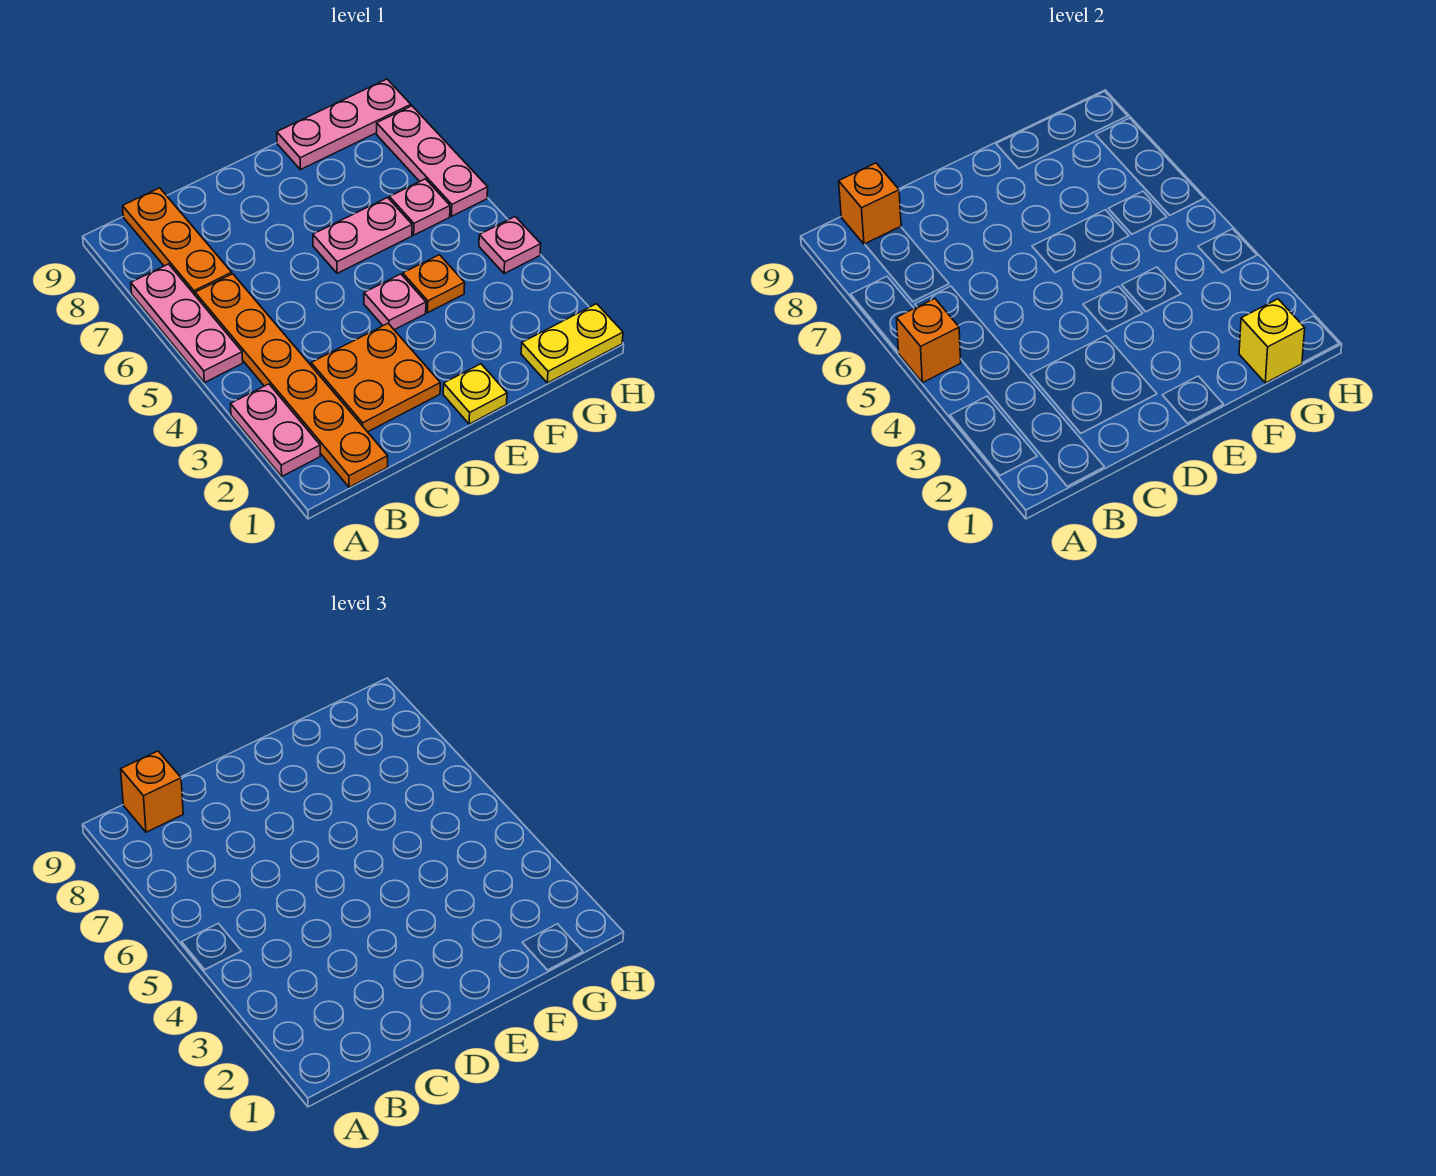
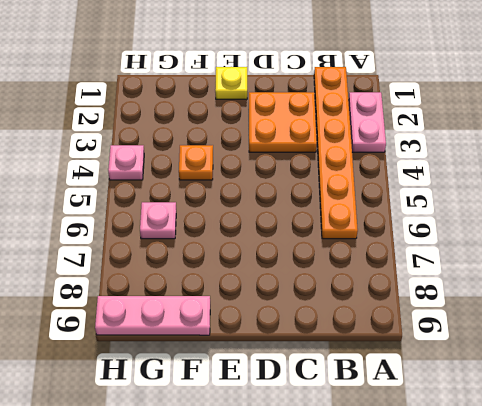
none -> pink plate A5:A7 level 1
none -> orange plate B7:B9 level 1
none -> pink plate E4 level 1

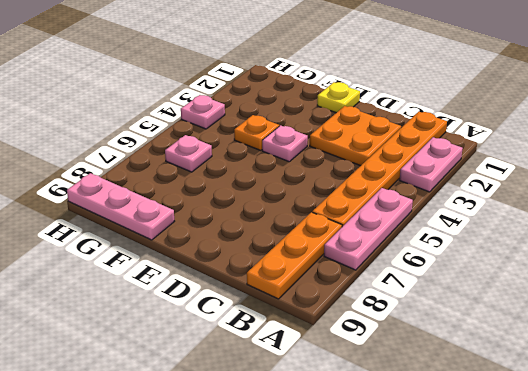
none -> pink plate E6:F6 level 1
none -> yellow plate G1:H1 level 1
none -> pink plate H6:H8 level 1

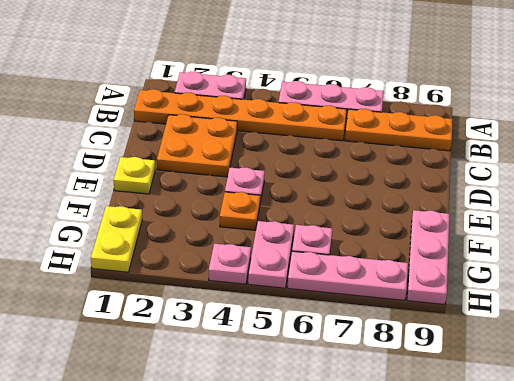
pink plate G5:H5 level 1 -> pink plate E6:F6 level 1
none -> orange brick A5 level 2
none -> orange brick B9 level 2
none -> yellow brick G1 level 2

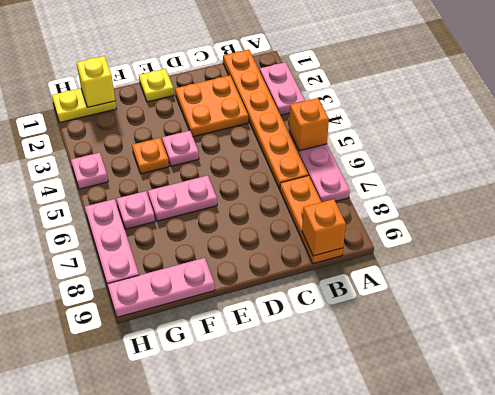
none -> orange brick B9 level 3

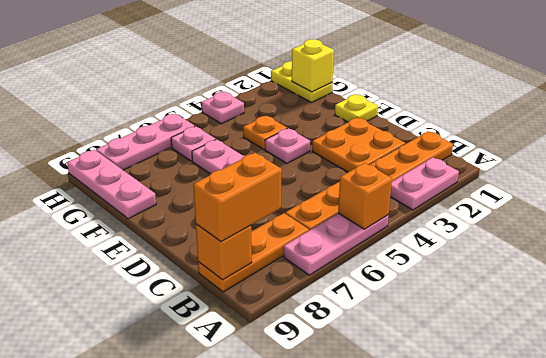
orange brick B8:B9 level 3 -> orange brick B9 level 3

